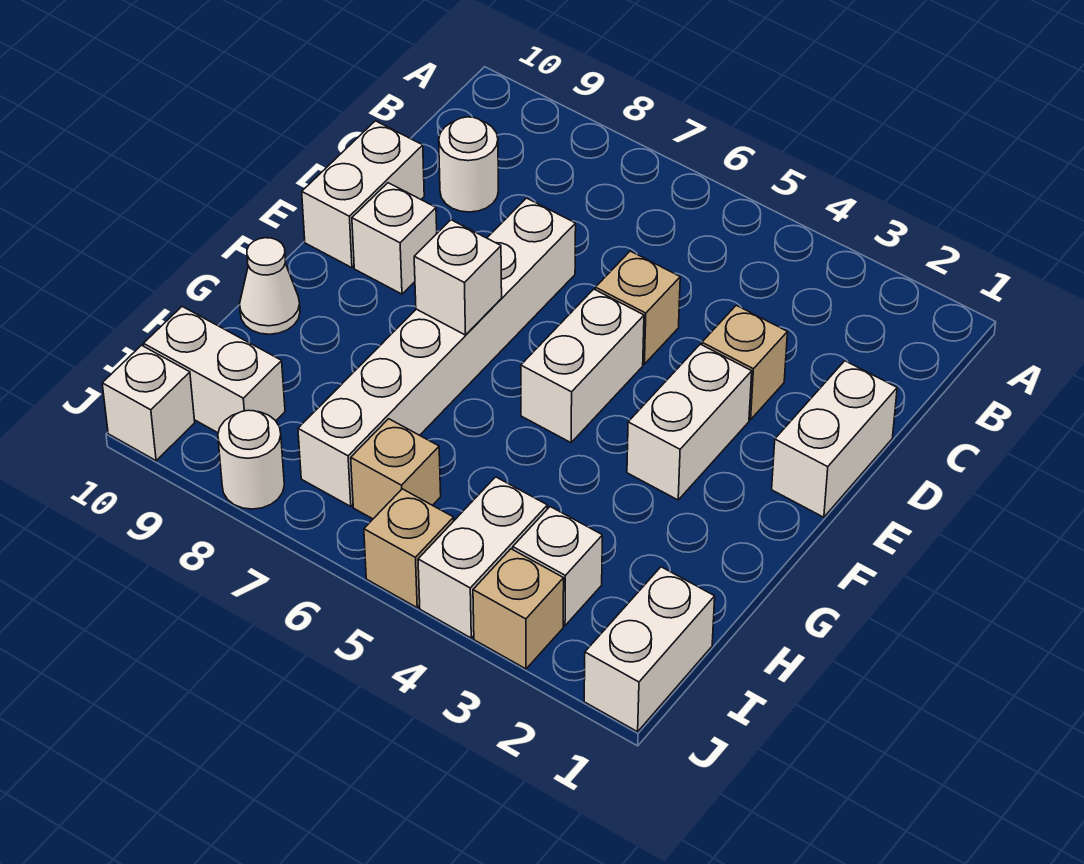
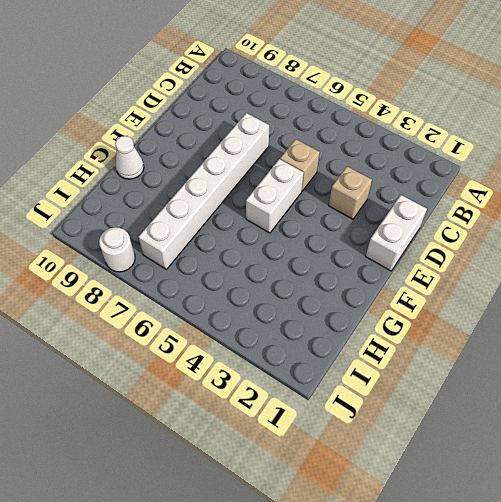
none -> white round brick C9 level 1
none -> white brick D10:E10 level 1
none -> white brick E3:F3 level 1

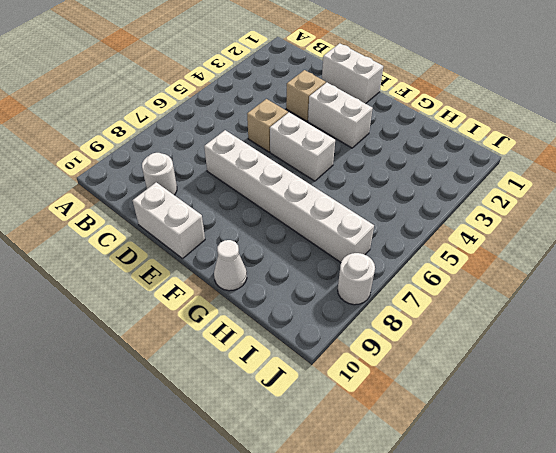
none -> white brick E9 level 1
none -> white brick I1:J1 level 1
none -> white brick I3 level 1

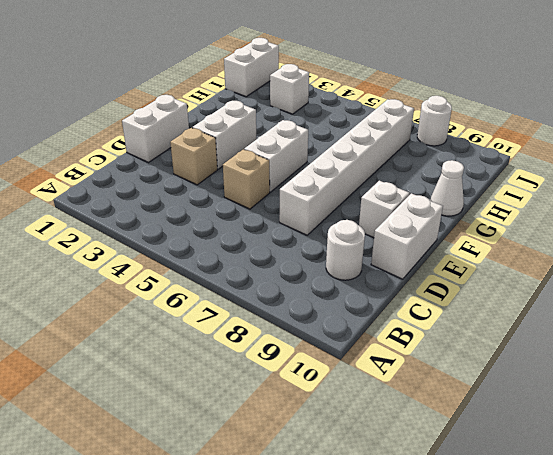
none -> white brick I4:J4 level 1
none -> tan brick I6 level 1
none -> white brick I9:I10 level 1

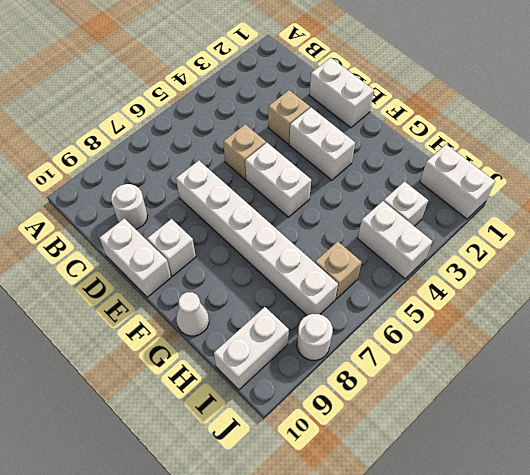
none -> tan brick J3 level 1
none -> tan brick J5 level 1
none -> white brick J10 level 1

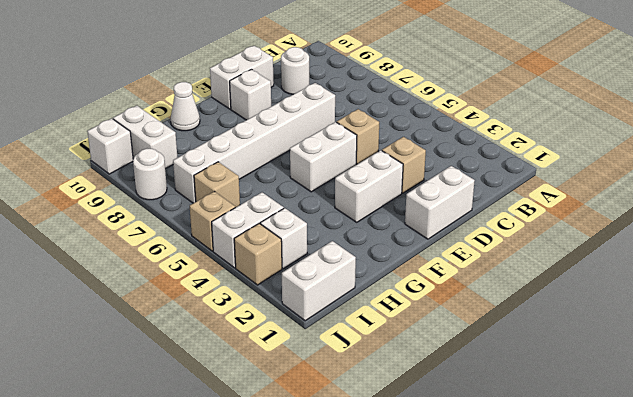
none -> white brick F7 level 2

